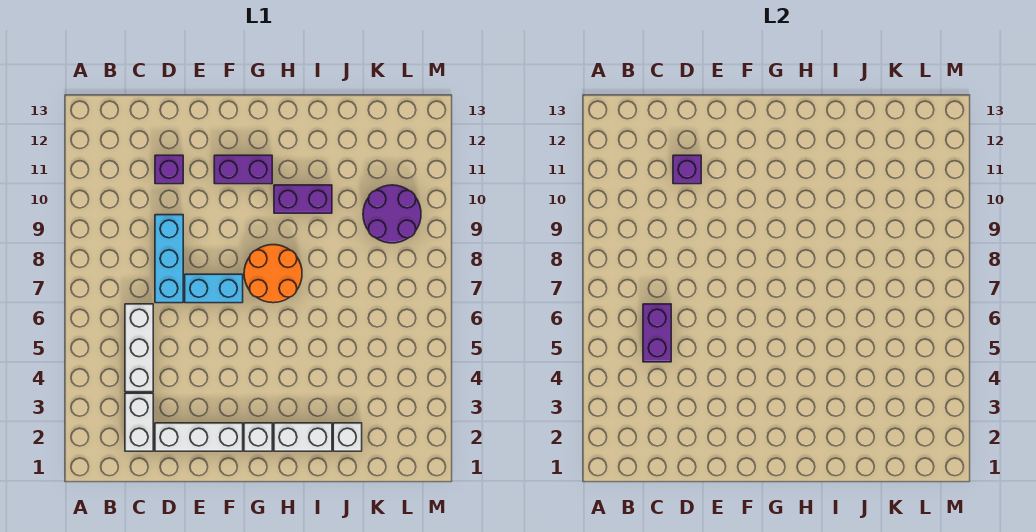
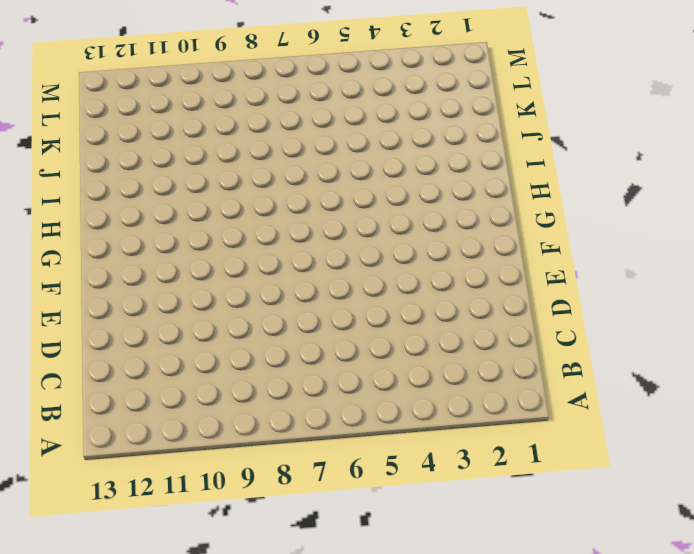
none -> white brick C2:C3 level 1
none -> white brick C4:C6 level 1
none -> white brick D2:F2 level 1

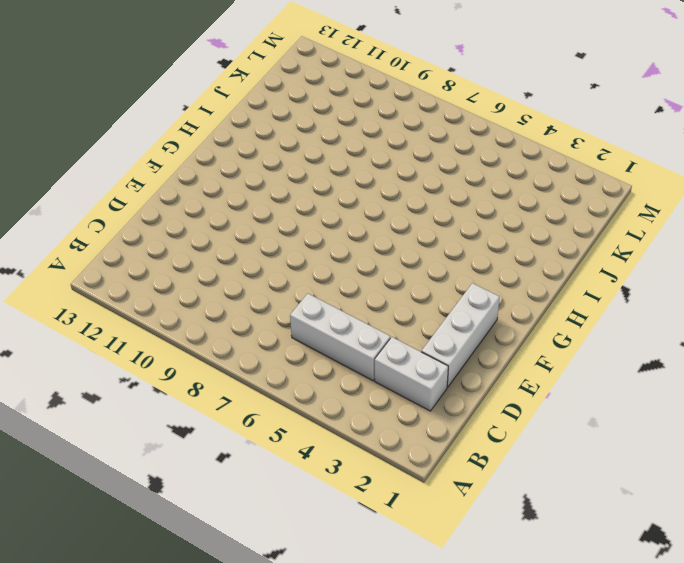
none -> cyan brick D7:D9 level 1
none -> purple brick D11 level 1
none -> cyan brick E7:F7 level 1

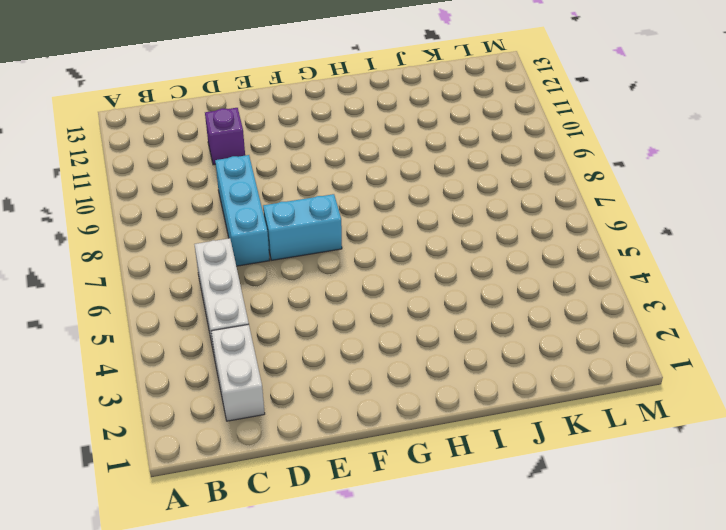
none -> white brick D2:F2 level 1
none -> purple brick F11:G11 level 1
none -> white brick G2 level 1

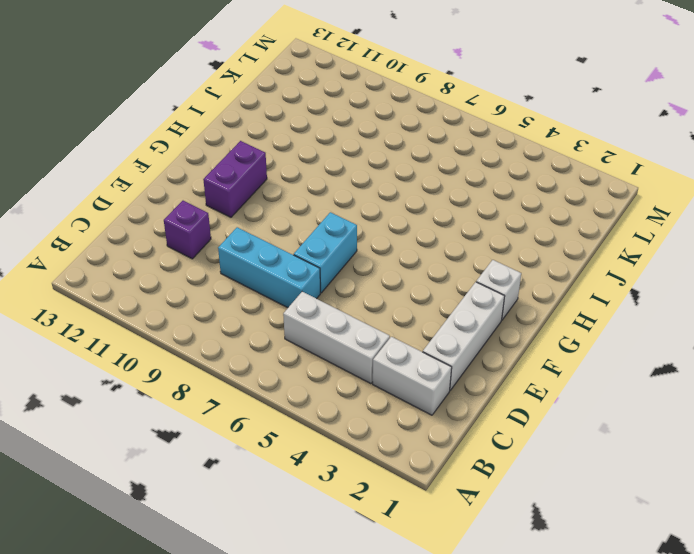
none -> orange round brick G7:H8 level 1
none -> white brick H2:I2 level 1
none -> purple brick H10:I10 level 1

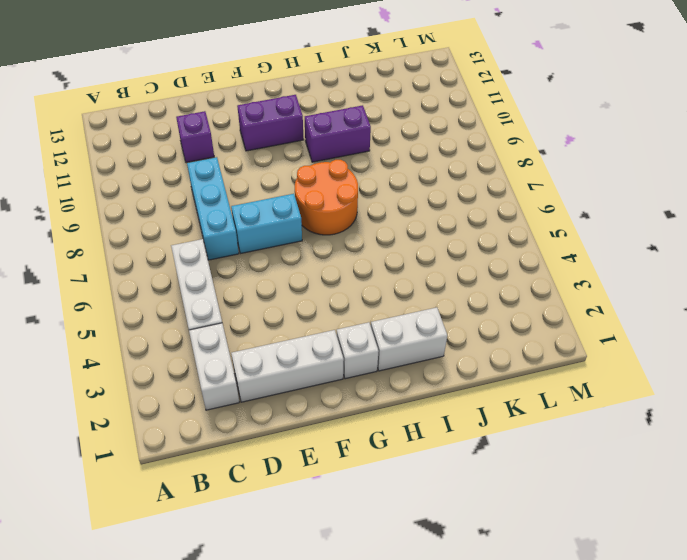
none -> white brick J2 level 1
none -> purple round brick K9:L10 level 1
none -> purple brick C5:C6 level 2

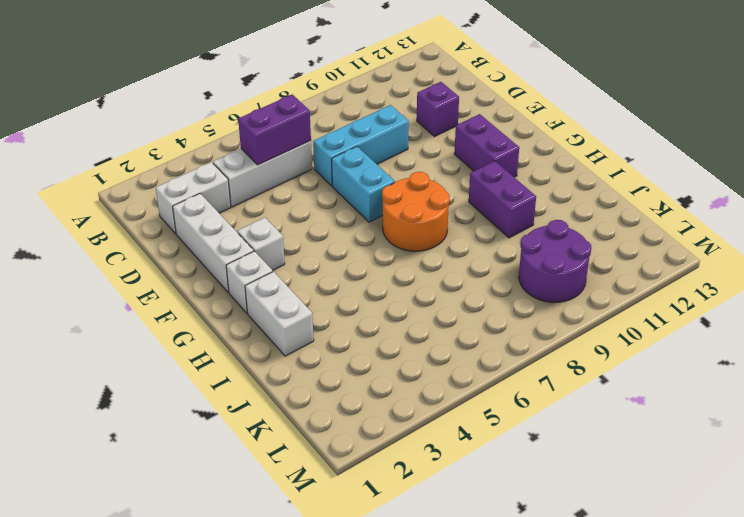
white brick F3 level 1 -> white brick J2 level 1
none -> purple brick D11 level 2

